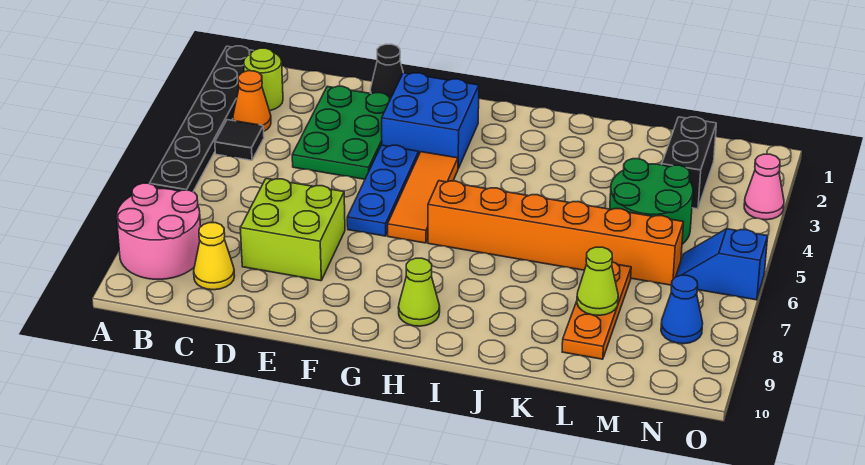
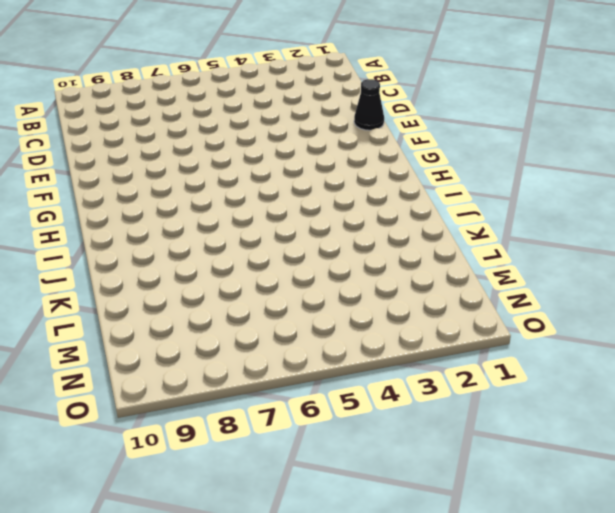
none -> black plate A1:A6 level 1
none -> pink round brick A8:B9 level 1
none -> lime round brick B2 level 1

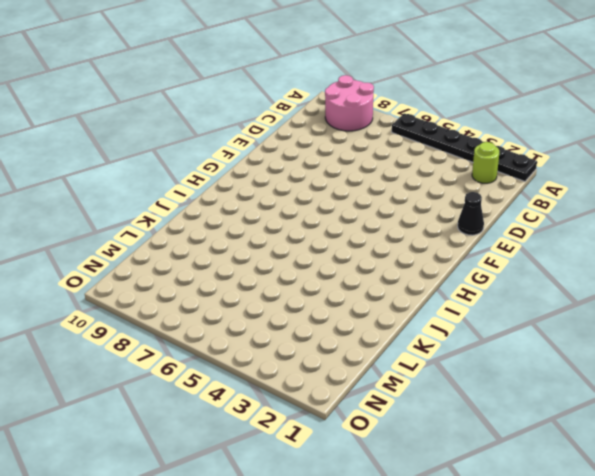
none -> orange cone B3 level 1
none -> black tile B4 level 1
none -> yellow cone C9 level 1

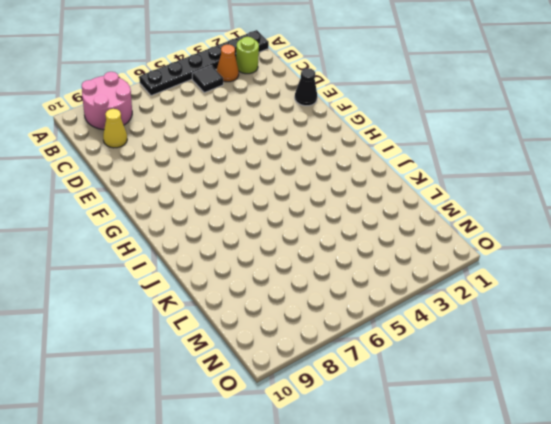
none -> green plate D2:E4 level 1
none -> lime brick D7:E8 level 1
none -> blue brick F2:G3 level 1

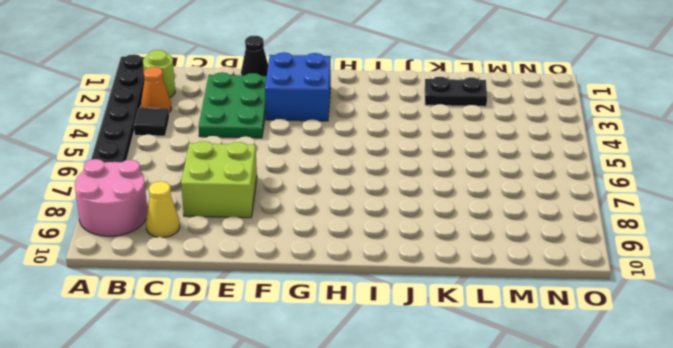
black plate K2:L2 level 1 -> none
none -> blue plate F4:F6 level 1
none -> orange tile G4:G6 level 1
none -> orange brick H6:M6 level 1

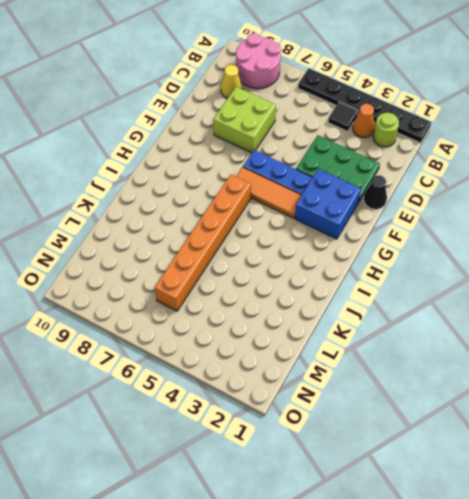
none -> lime cone H9 level 1
none -> green round brick L4:M5 level 1
none -> orange plate L7:L9 level 1

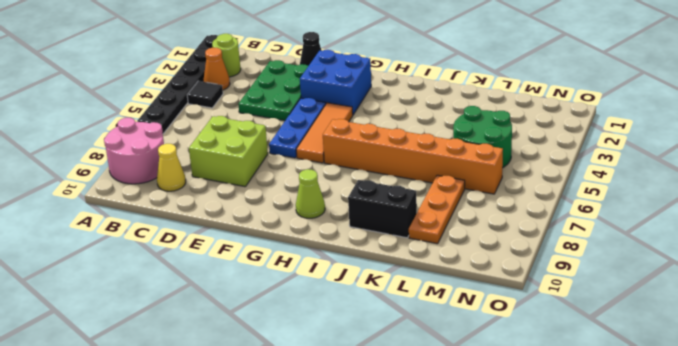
black brick J9:K9 level 1 -> black brick M2:M3 level 1
none -> blue slope N6:O6 level 1 top O
none -> blue cone N8 level 1
none -> pink cone O3 level 1

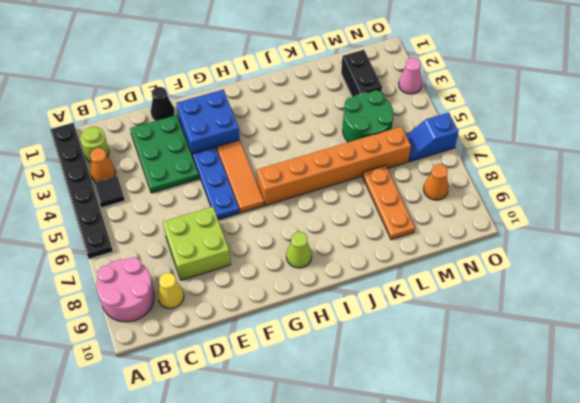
orange cone N8 level 1 -> blue cone N8 level 1
none -> lime cone L8 level 2

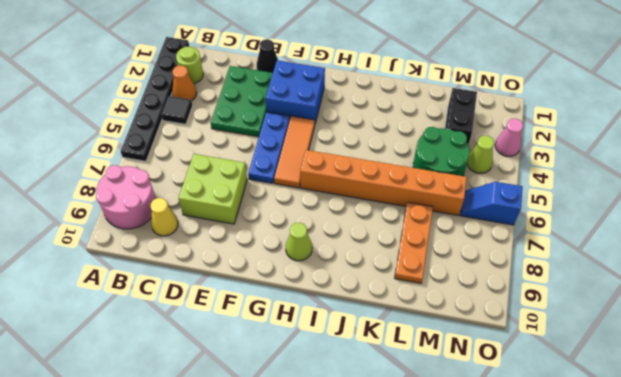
lime cone N4 level 1 -> lime cone L8 level 2
none -> blue cone N8 level 1

